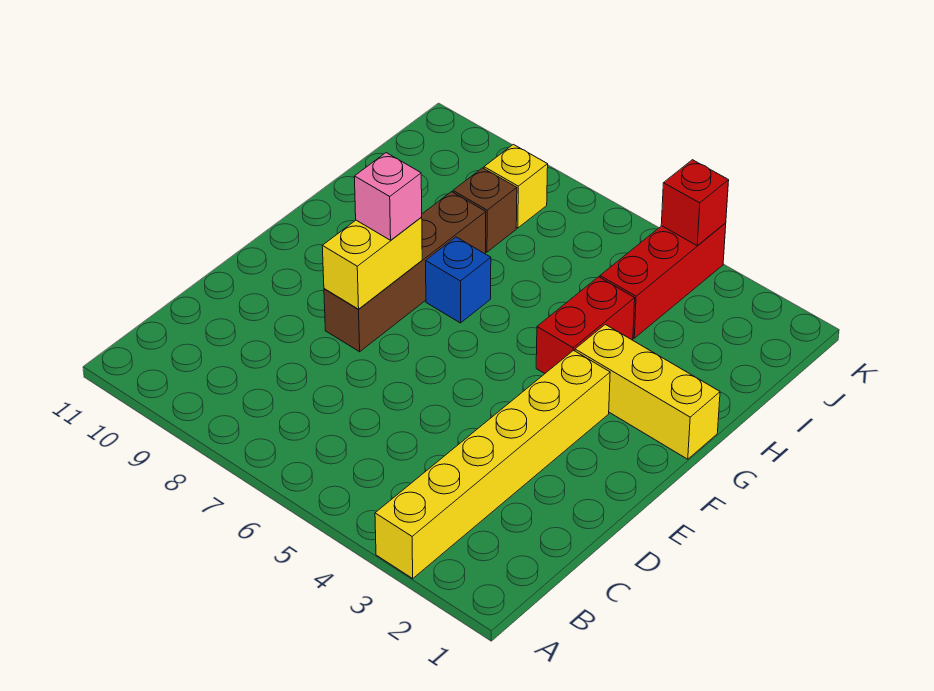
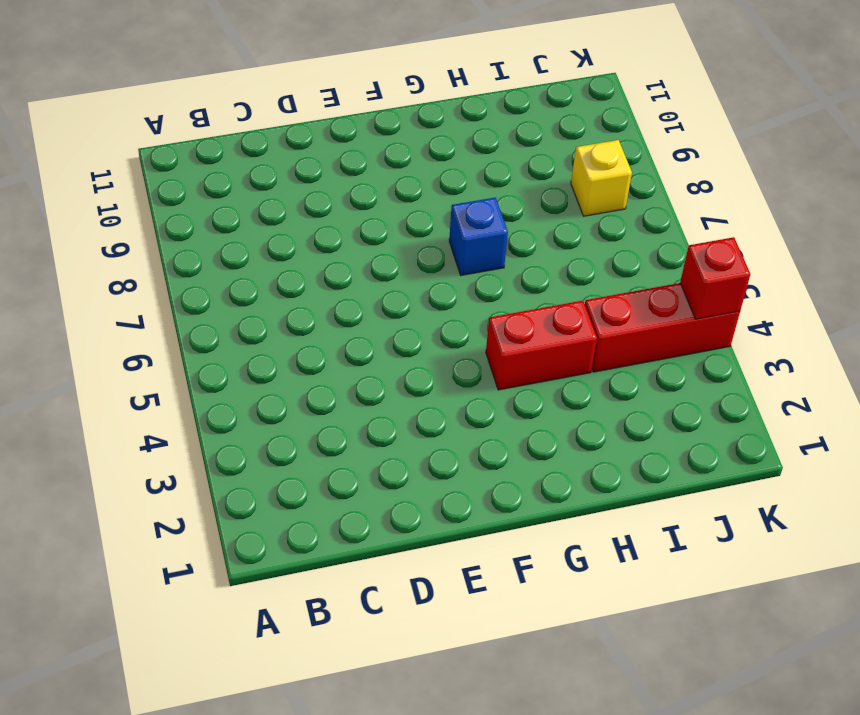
none -> yellow brick A3:F3 level 1
none -> brown brick E8:H8 level 1

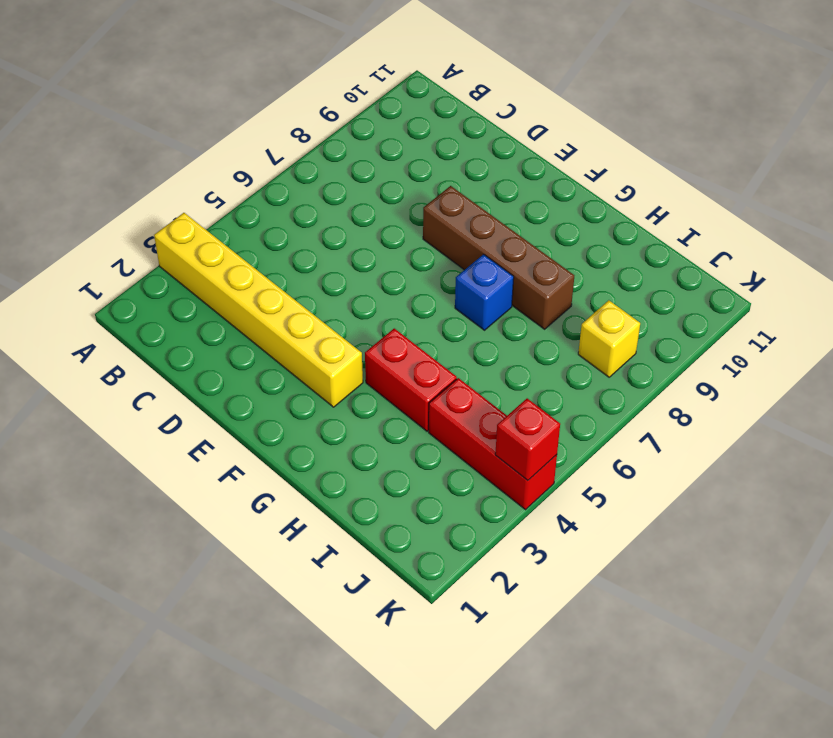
none -> yellow brick G1:G3 level 1
none -> brown brick I8 level 1

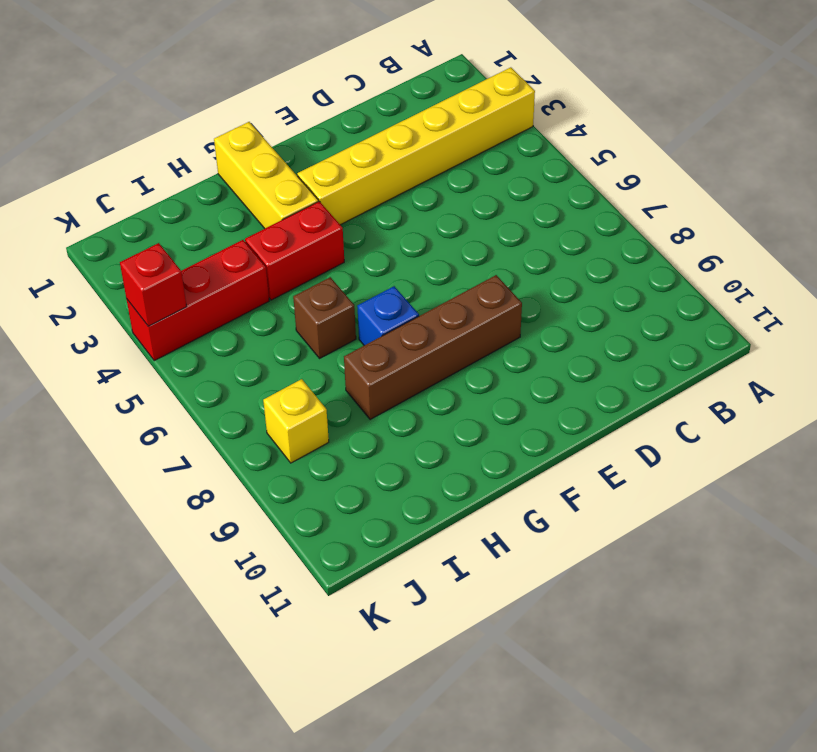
brown brick H6 level 1 -> brown brick I8 level 1
none -> yellow brick E8:F8 level 2
none -> pink brick F8 level 3

